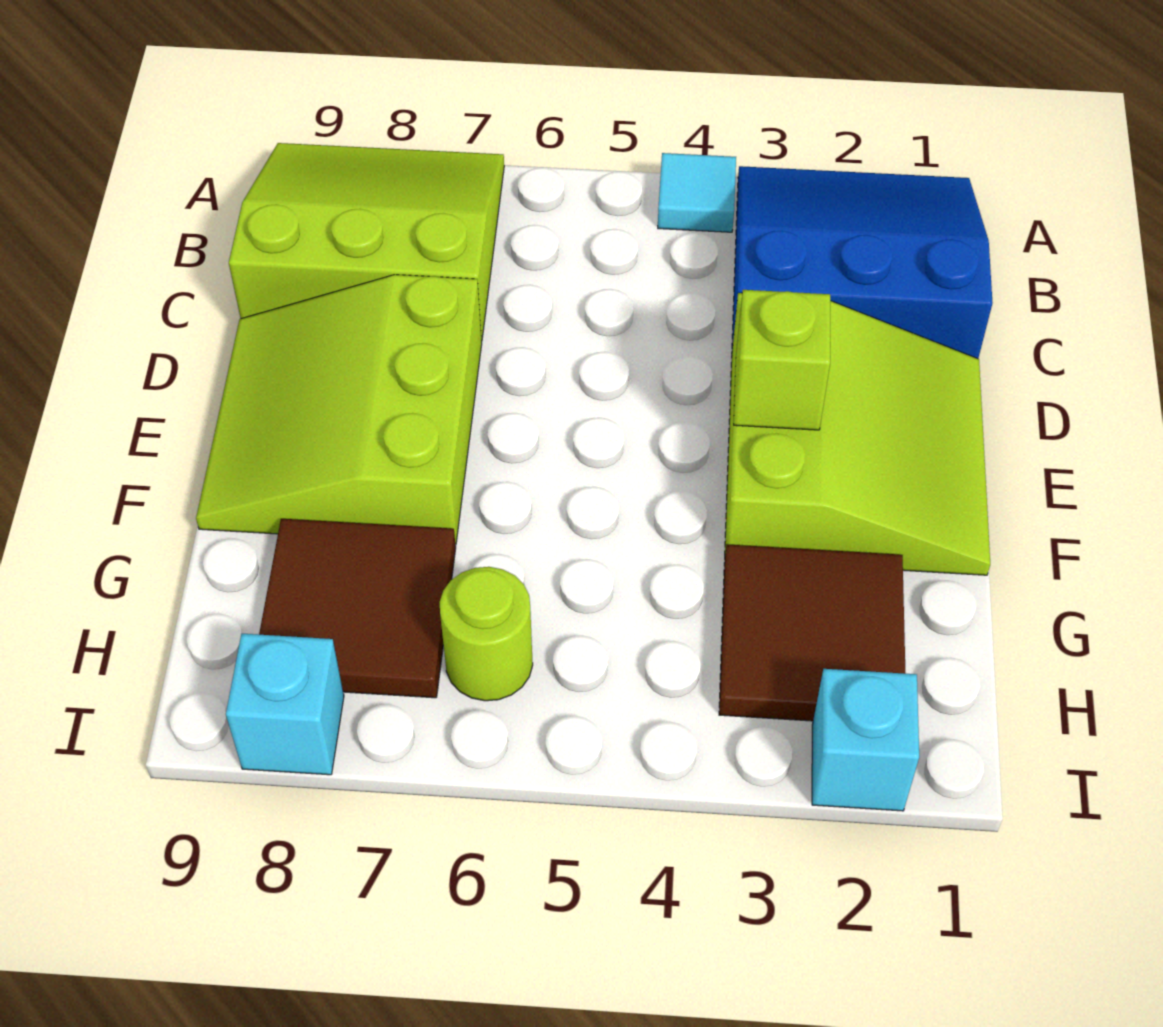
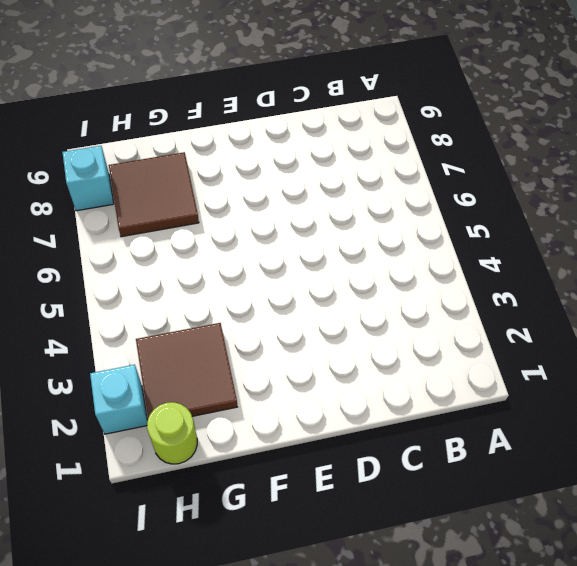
lime round brick H1 level 1 -> lime round brick H6 level 1
none -> blue slope A1:C3 level 1 top C
none -> cyan tile A4 level 1

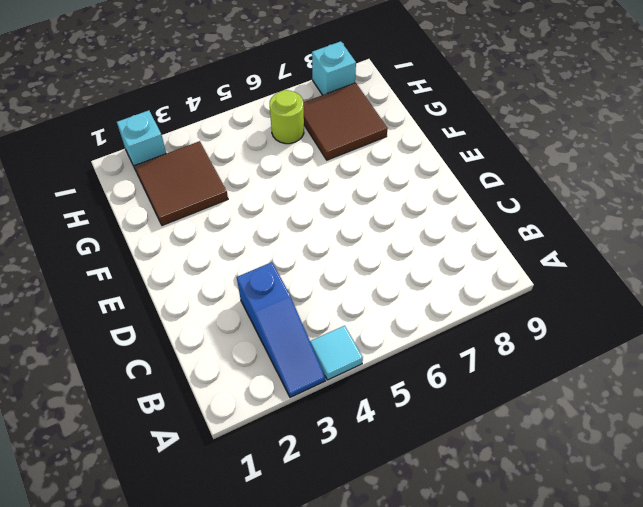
blue slope A3:C3 level 1 top C -> blue slope A1:C3 level 1 top C
none -> lime slope A7:C9 level 1 top C
none -> lime slope D1:F3 level 1 top 3

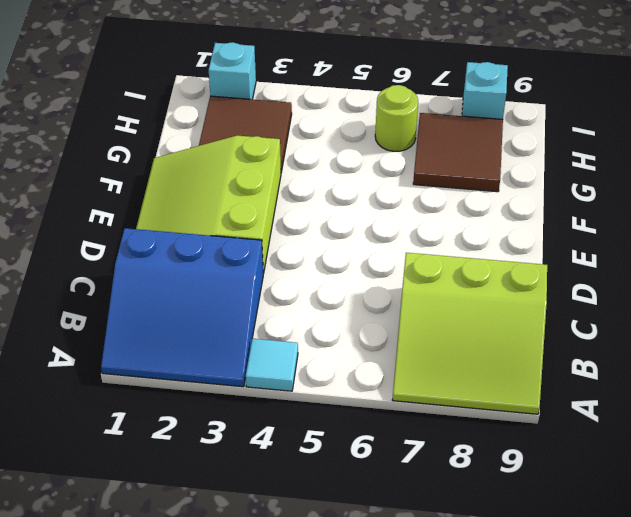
none -> lime slope D7:F9 level 1 top 7
none -> lime brick E3 level 2

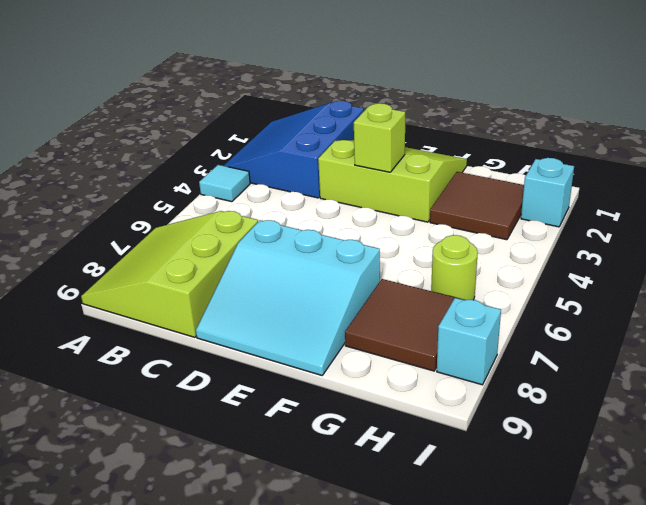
cyan slope D7:F9 level 1 top 7 -> lime slope D7:F9 level 1 top 7

